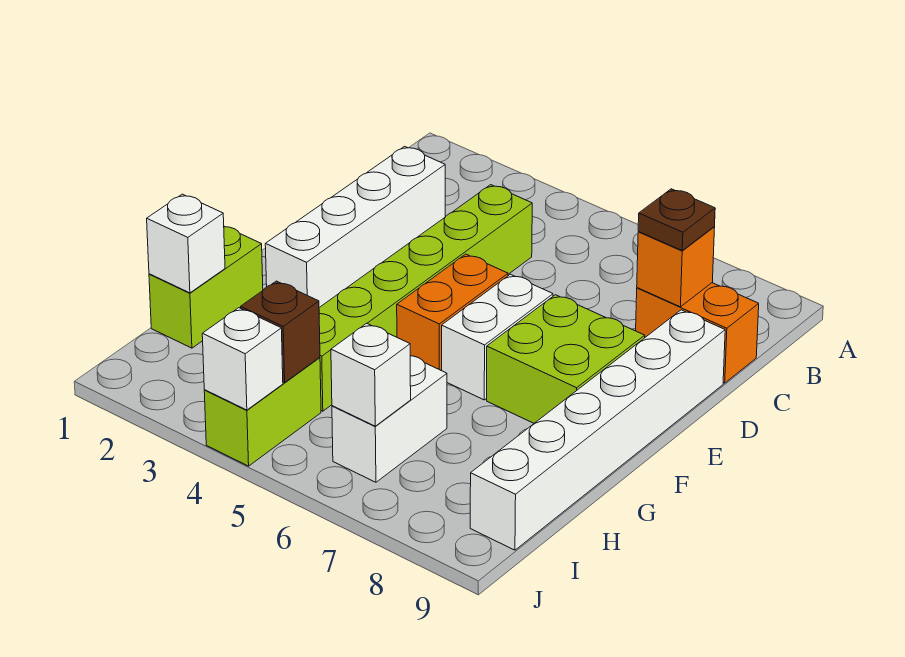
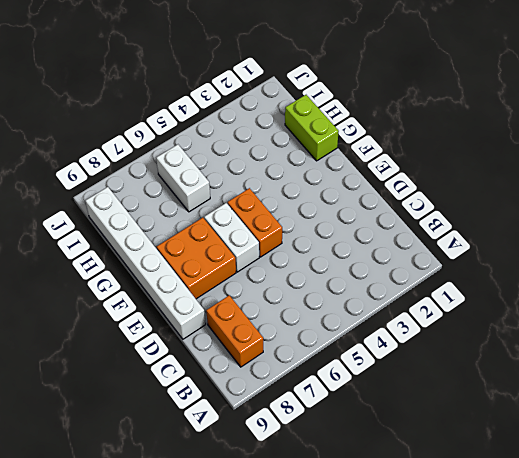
orange brick B8:C8 level 1 -> orange brick C8:C9 level 1
orange brick E7:F8 level 1 -> lime brick E7:F8 level 1
none -> white brick C2:F2 level 1
none -> lime brick C4:H4 level 1
none -> lime brick I4:J4 level 1

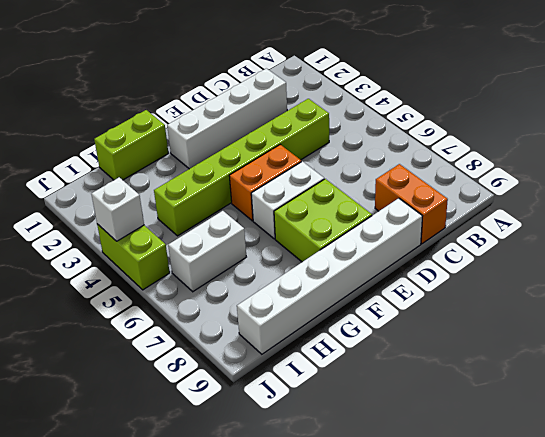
lime brick J4:J5 level 1 -> lime brick I4:J4 level 1
none -> orange brick C8 level 2
none -> white brick H1 level 2
none -> brown brick I4 level 2

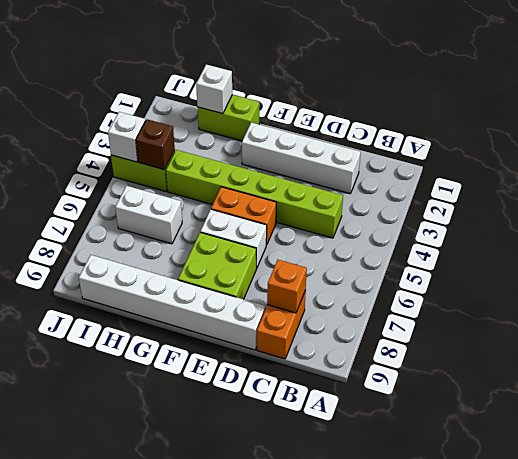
none -> white brick I6 level 2
none -> brown plate C8 level 3

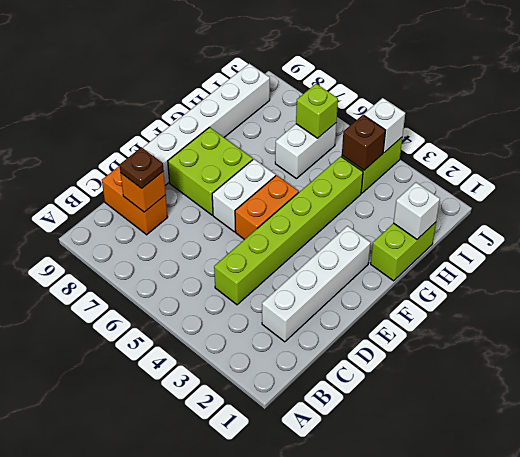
lime brick I6 level 2 -> white brick I6 level 2

